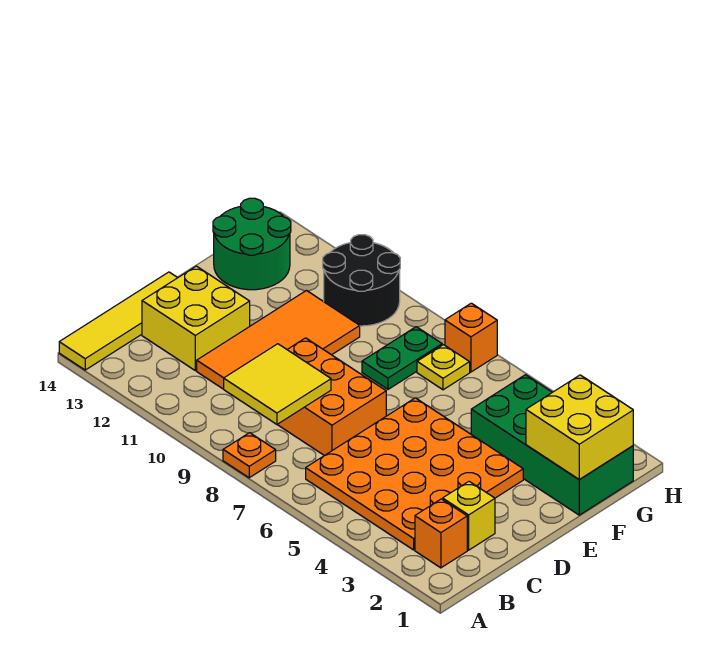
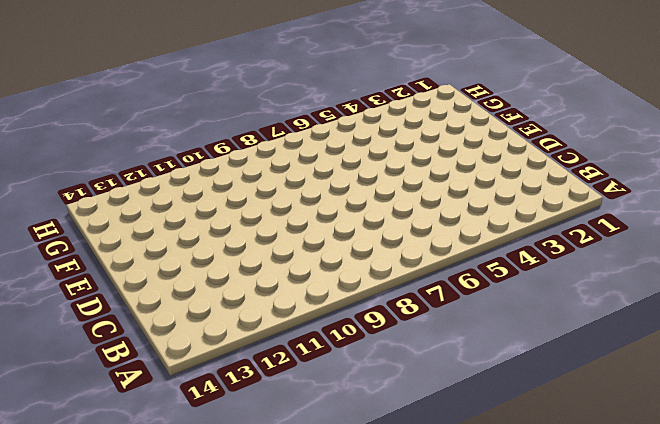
none -> orange plate A8 level 1
none -> yellow tile A14:D14 level 1
none -> orange brick B2 level 1

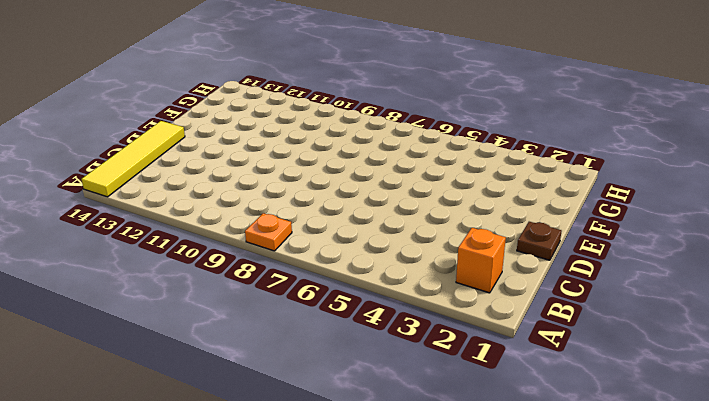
brown plate D1 level 1 -> none
none -> orange plate B3:E6 level 1
none -> yellow brick C2 level 1
none -> orange brick C7:D9 level 1

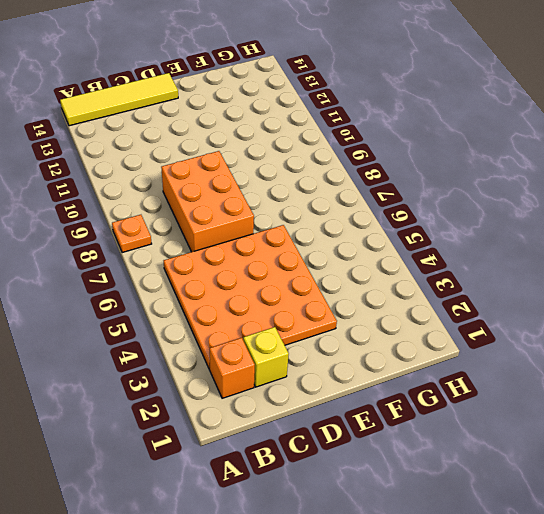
none -> orange tile C10:F11 level 1
none -> yellow brick C12:D13 level 1
none -> green brick F1:G4 level 1

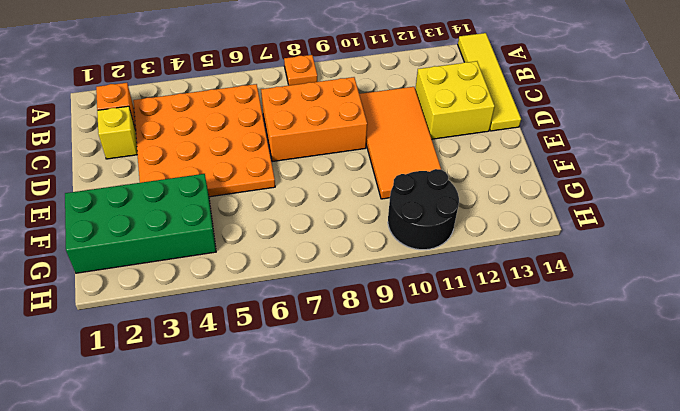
none -> green plate F8:G8 level 1
none -> green round brick F13:G14 level 1
none -> yellow plate G7 level 1

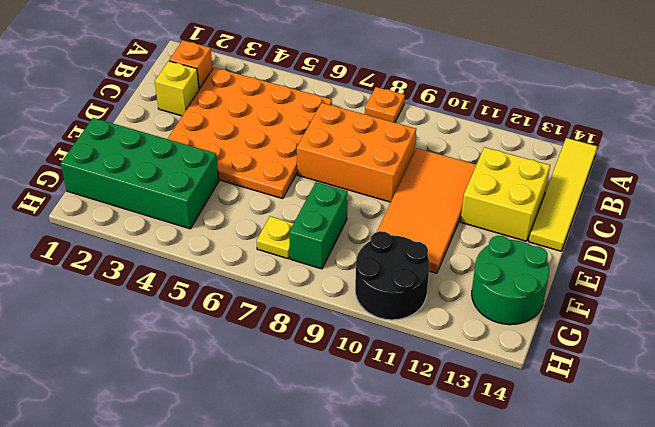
green brick F8:G8 level 1 -> green plate F8:G8 level 1
none -> orange brick H7 level 1
none -> yellow tile B8:C9 level 2
none -> yellow brick F1:G2 level 2

